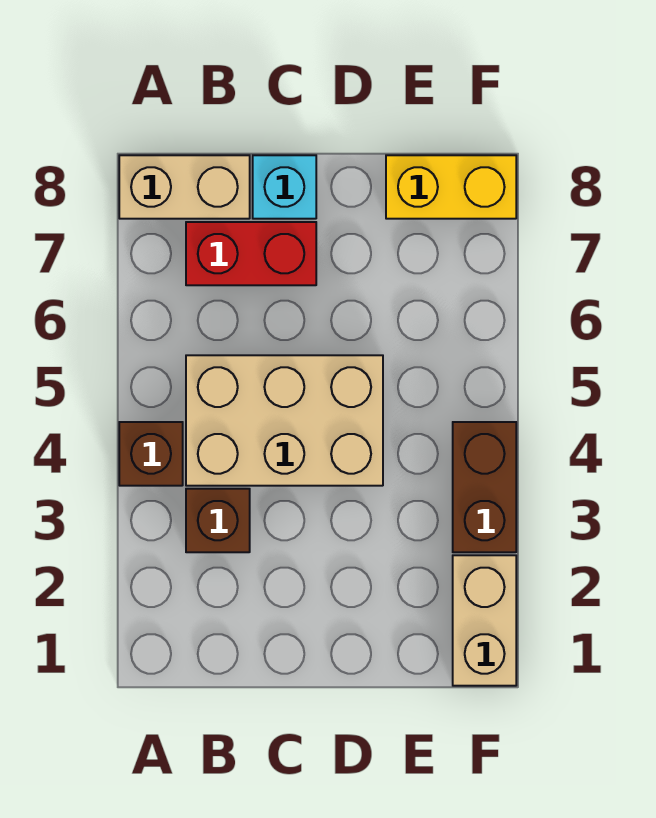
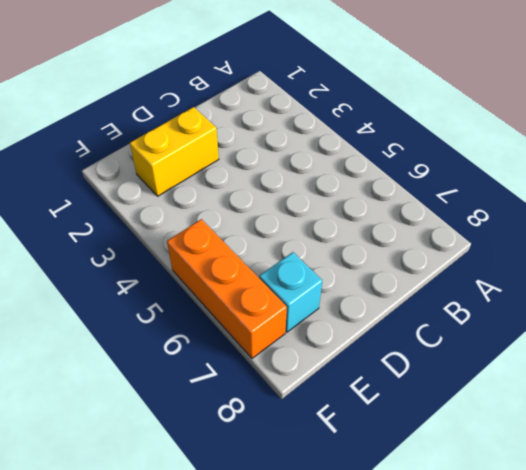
yellow brick D2:E2 level 1 -> yellow brick E8:F8 level 1
cyan brick E7 level 1 -> cyan brick C8 level 1
orange brick F5:F7 level 1 -> none
none -> brown brick A4 level 1
none -> tan brick A8:B8 level 1

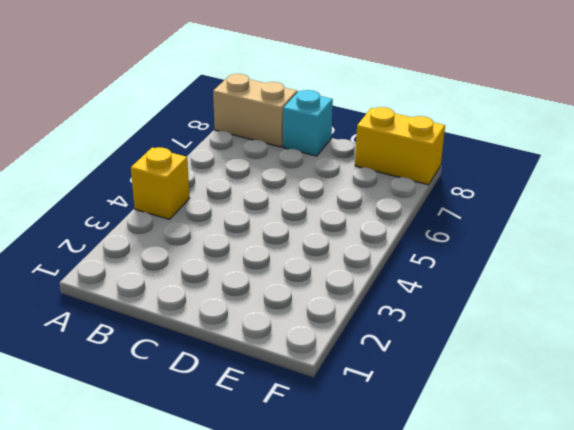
yellow brick A4 level 1 -> brown brick A4 level 1
none -> brown brick B3 level 1
none -> tan brick B4:D5 level 1

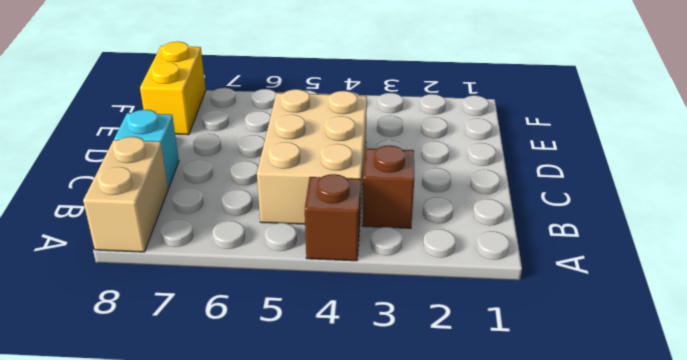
none -> red brick B7:C7 level 1
none -> tan brick F1:F2 level 1

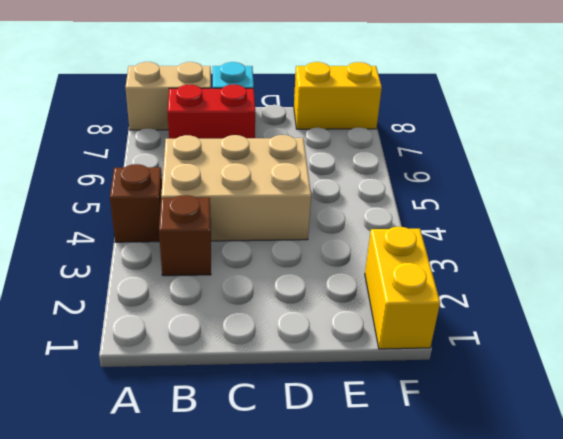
yellow brick F1:F2 level 1 -> tan brick F1:F2 level 1
none -> brown brick F3:F4 level 1

